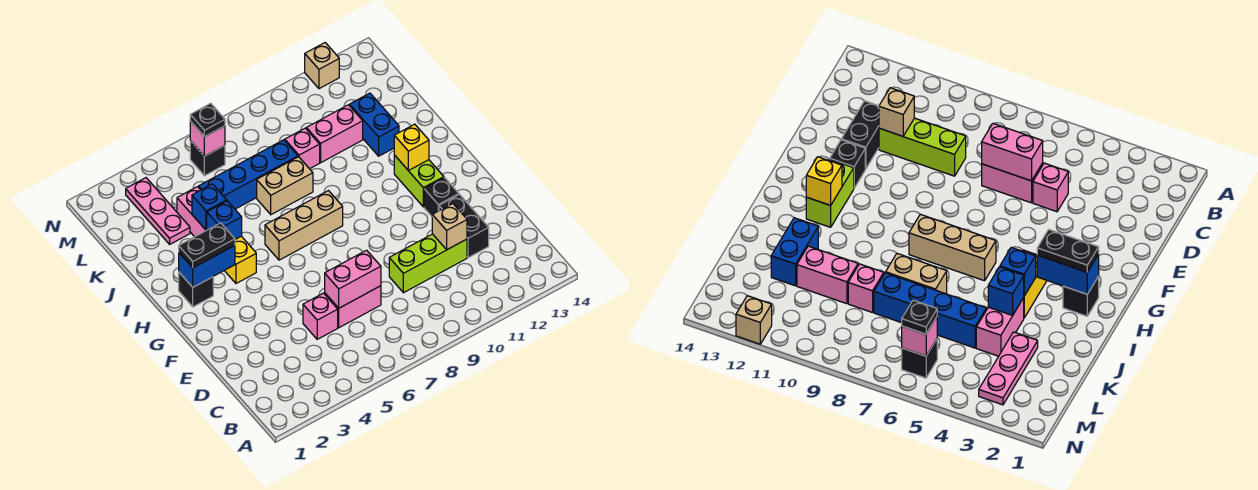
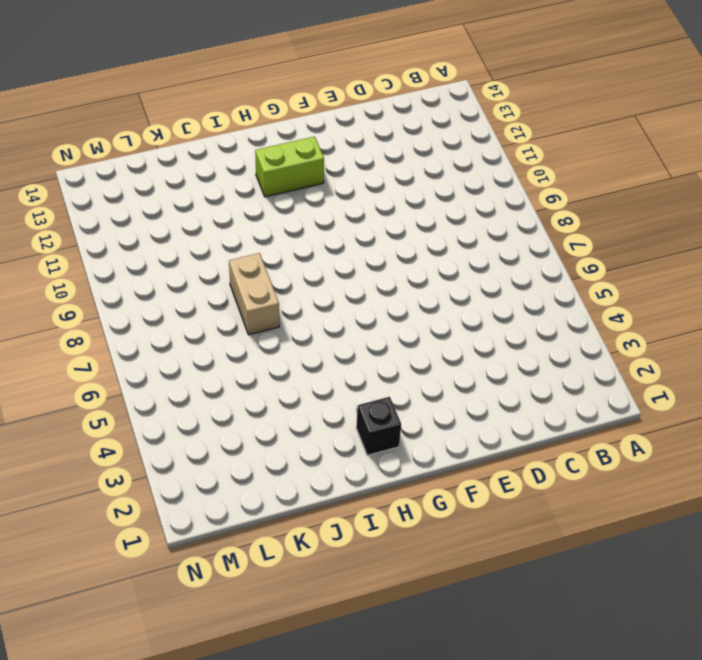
none -> pink brick D5 level 1
none -> pink brick D6:D7 level 1
none -> lime brick D9:D11 level 1

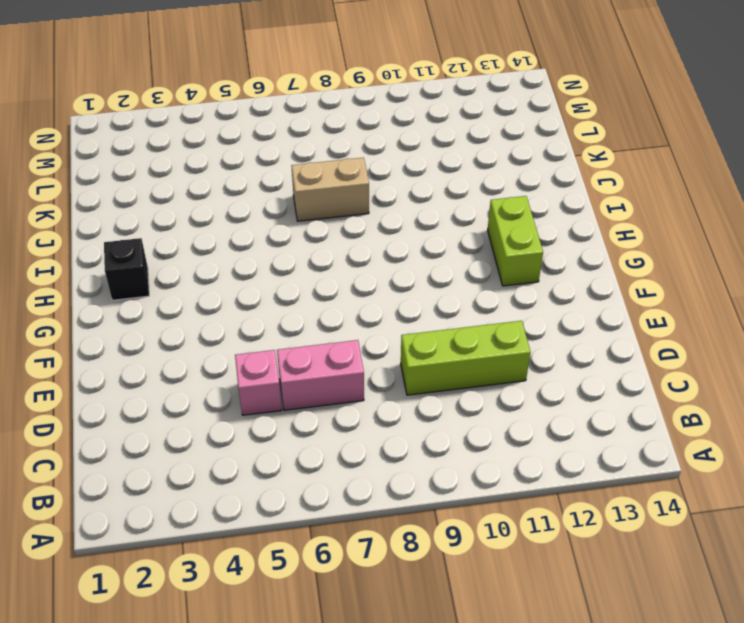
none -> black brick D12:E12 level 1
none -> black brick F12 level 1
none -> yellow brick H4:I4 level 1

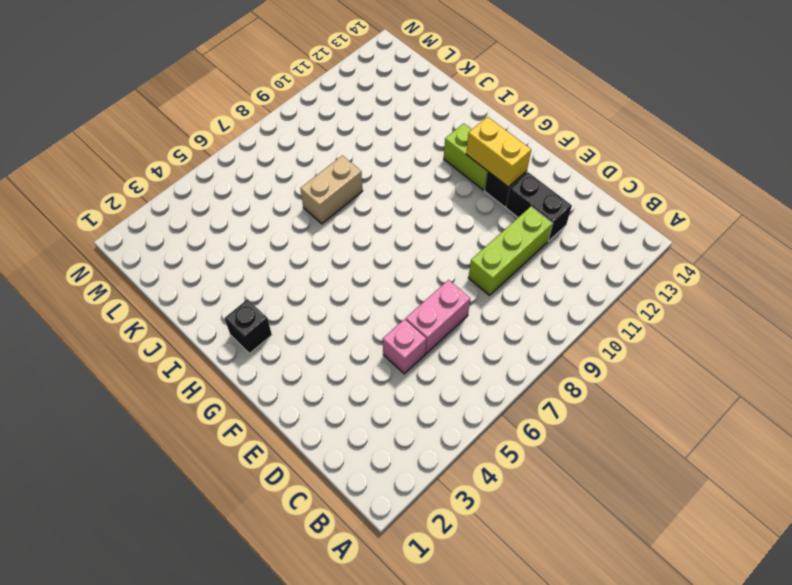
yellow brick F12:G12 level 2 -> yellow brick H4:I4 level 1
none -> tan brick H6:H8 level 1
none -> pink brick J4:K4 level 1
none -> blue brick J12:K12 level 1

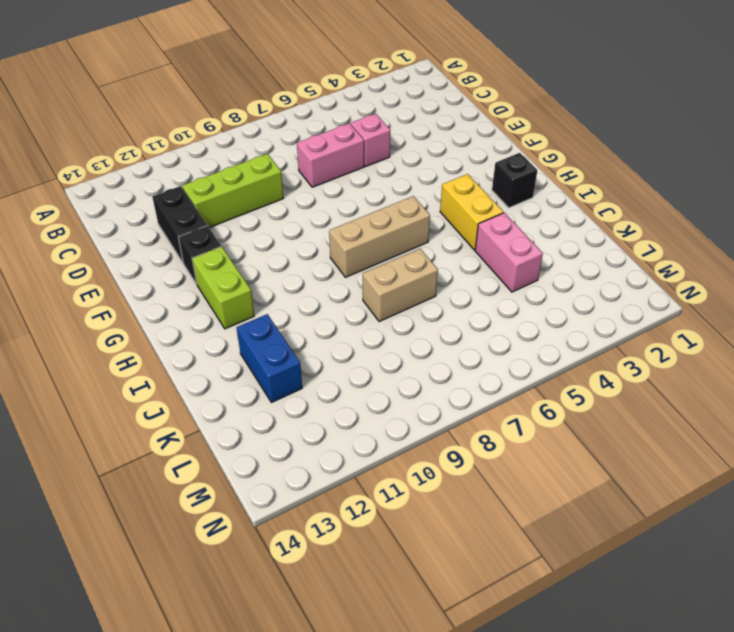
none -> pink plate K3:M3 level 1
none -> blue brick K5:K8 level 1
none -> pink brick K9 level 1

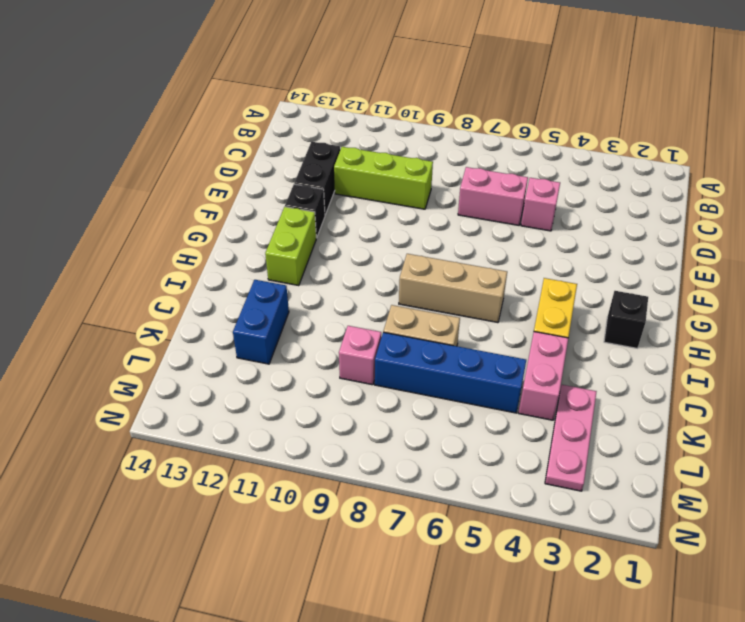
none -> pink brick K10:K11 level 1
none -> black brick M6 level 1
none -> tan brick N12 level 1

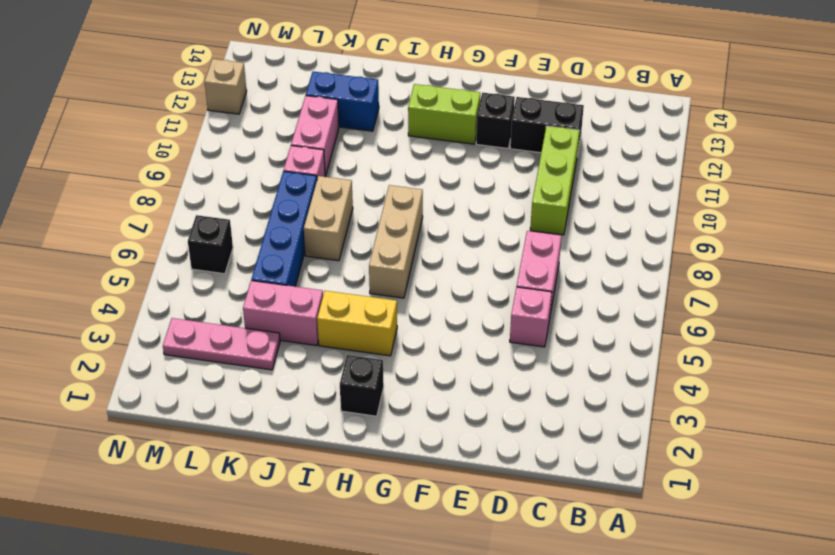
none -> pink brick D6:D7 level 2
none -> tan brick D11 level 2
none -> blue brick H2:H3 level 2

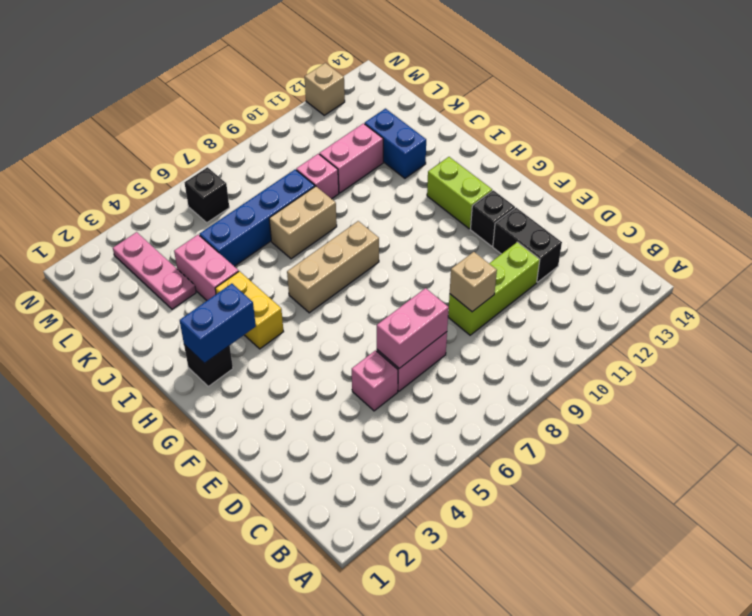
tan brick D9 level 2 -> tan brick D11 level 2
none -> yellow brick H12 level 2
none -> blue brick I4 level 2
none -> blue brick J4 level 2

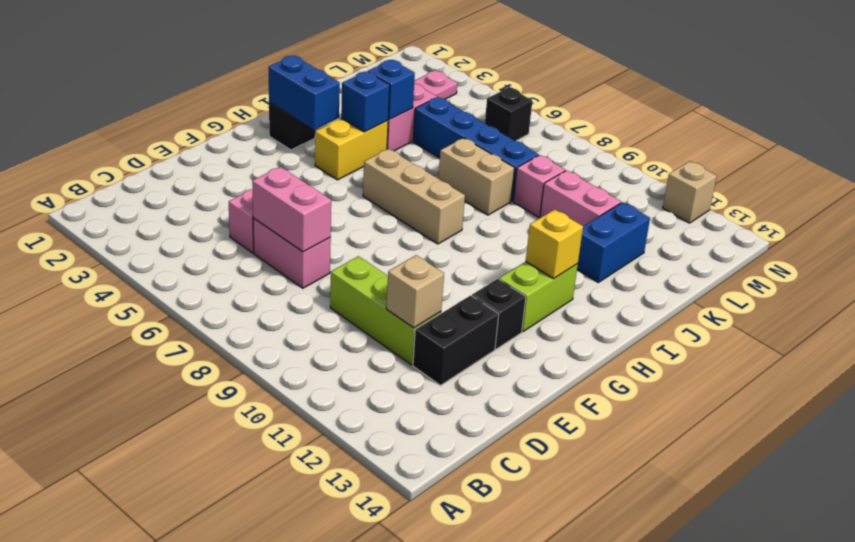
none -> pink brick M6 level 2
none -> black plate H2:H3 level 3
none -> black plate M6 level 3

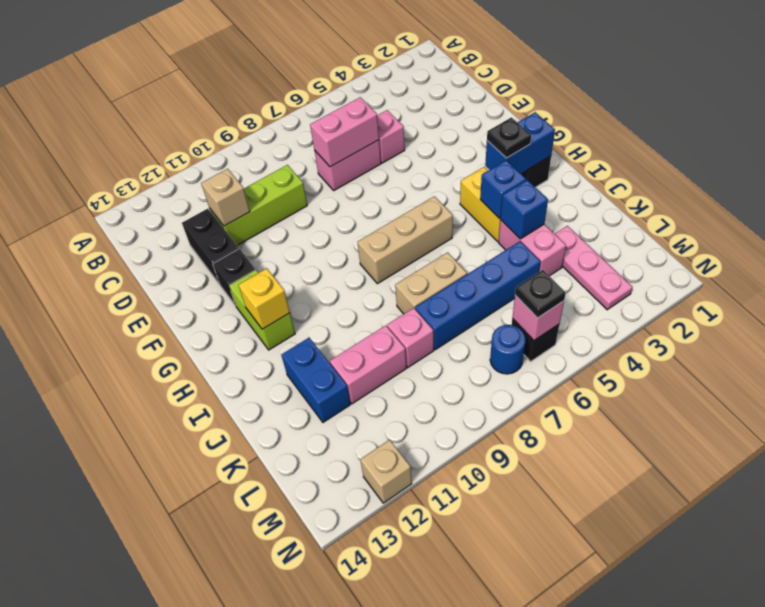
black plate H3 level 3 -> black plate H2:H3 level 3
blue round brick M7 level 1 -> none

